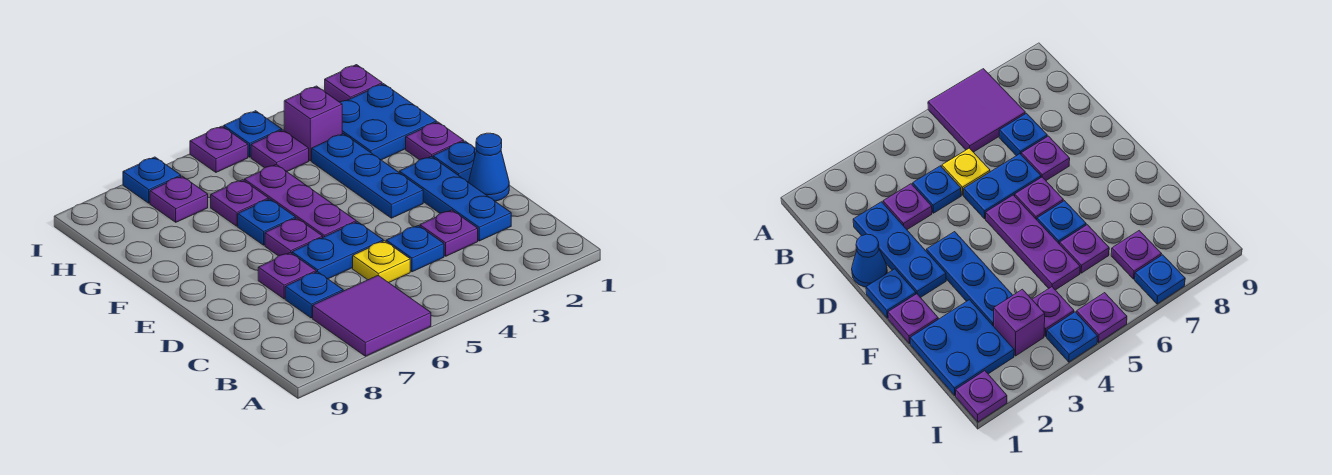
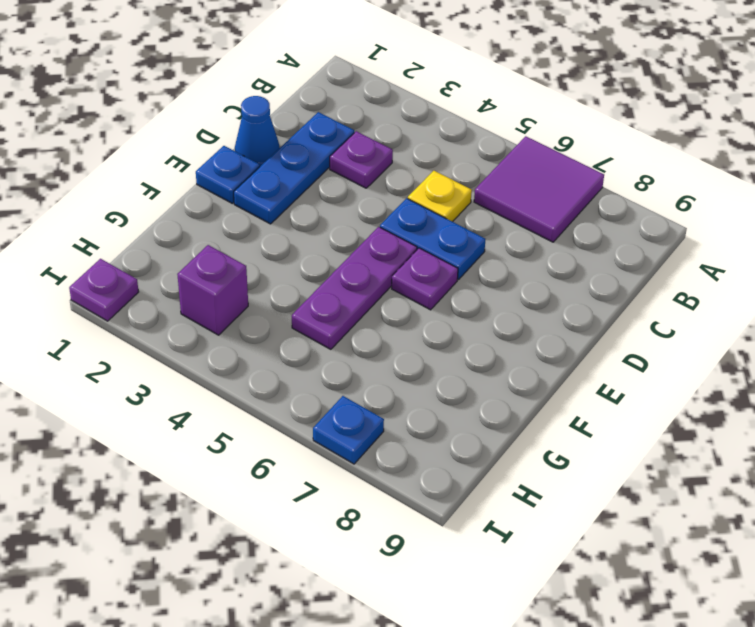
none -> blue plate C4 level 1
none -> blue plate C7 level 1
none -> purple plate D7 level 1

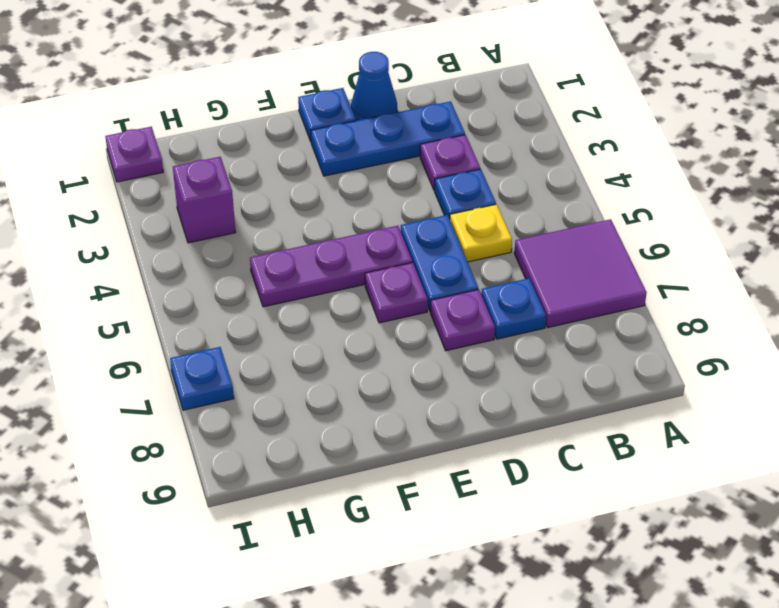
none -> blue plate E3:G3 level 1
none -> purple plate F1 level 1
none -> blue plate F6 level 1

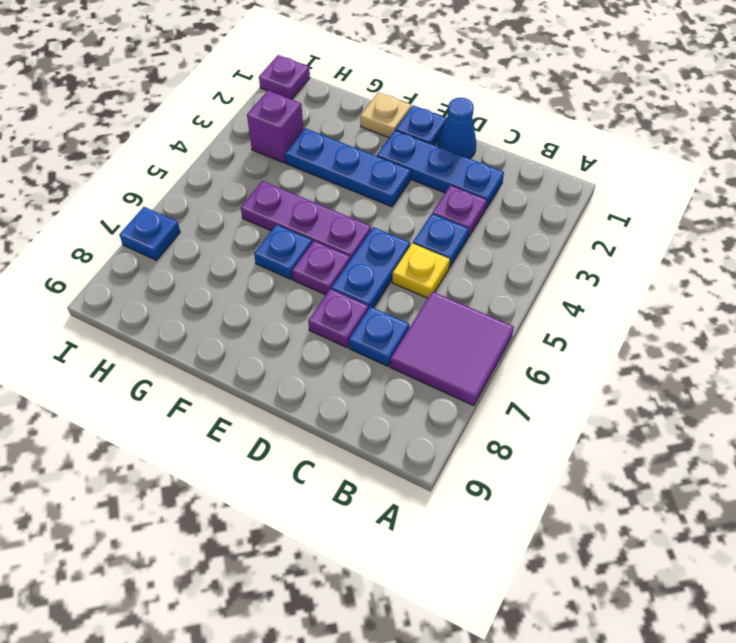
tan plate F1 level 1 -> purple plate F1 level 1
none -> blue plate G1:H2 level 1
none -> purple plate G6 level 1
none -> purple plate H4 level 1

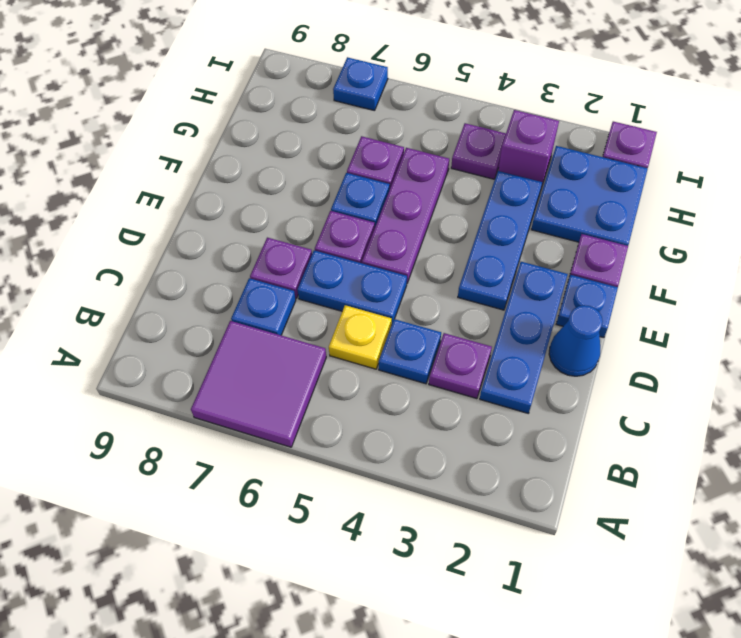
none -> purple plate H7 level 1
none -> blue plate I4 level 1
none -> purple plate I5 level 1

